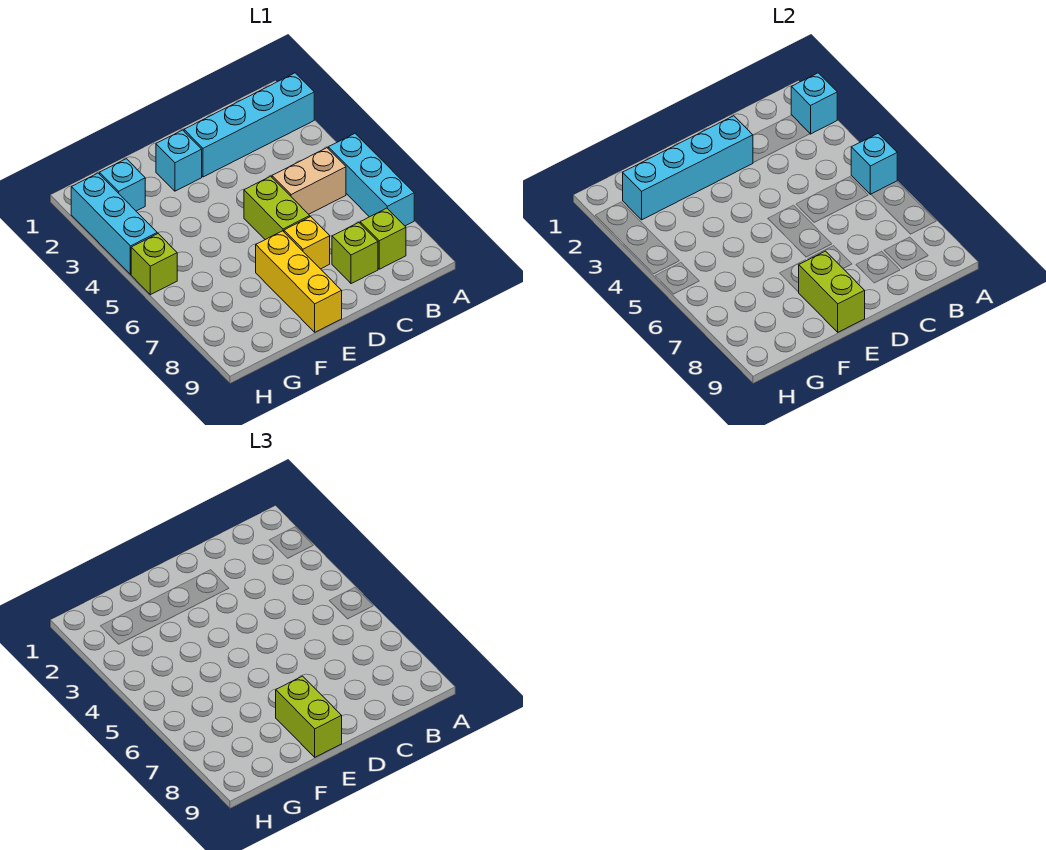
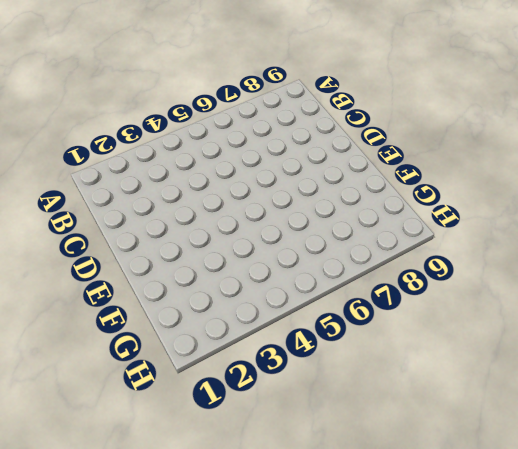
none -> cyan brick A2:D2 level 1
none -> cyan brick A5:A7 level 1
none -> tan brick B5:C5 level 1

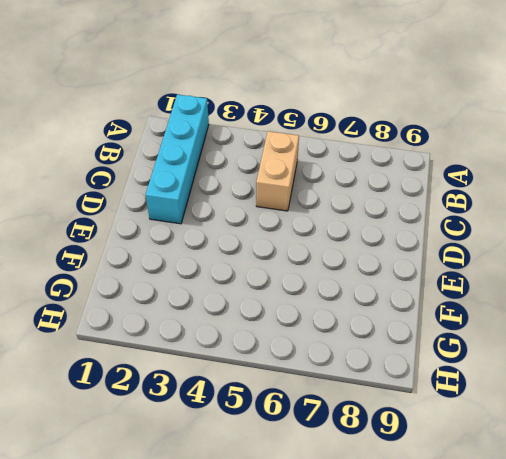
none -> cyan brick A5:A7 level 1
none -> lime brick B8 level 1
none -> lime brick C8 level 1

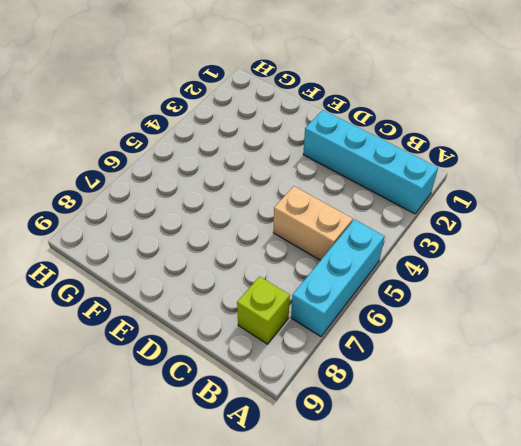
none -> lime brick C8 level 1
none -> lime brick D5:D6 level 1
none -> yellow brick D7 level 1

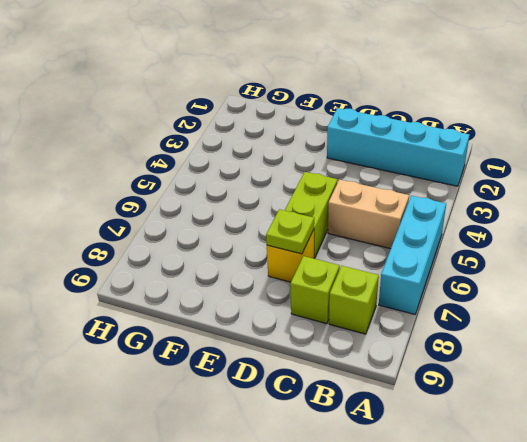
lime plate D7 level 2 -> none
none -> cyan brick E2 level 1
none -> yellow brick E7:E9 level 1
none -> cyan brick G2 level 1

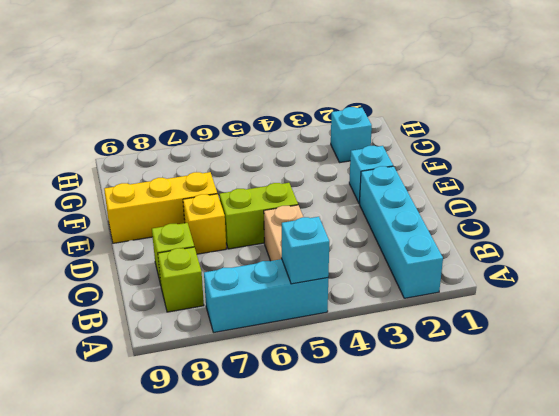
none -> cyan brick H2:H4 level 1
none -> lime brick H5 level 1
none -> cyan brick A2 level 2

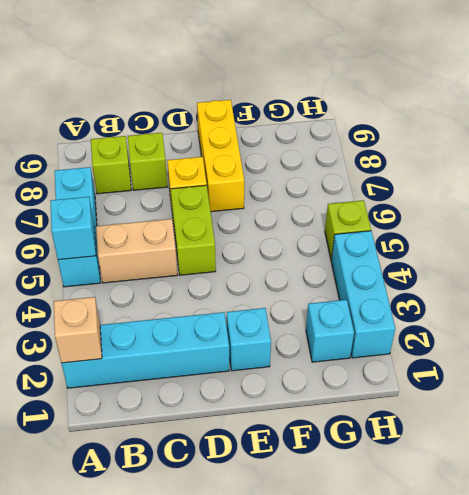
tan brick A2 level 2 -> cyan brick A2 level 2
none -> cyan brick D2:G2 level 2
none -> lime brick E8:E9 level 2
none -> lime brick E8:E9 level 3

